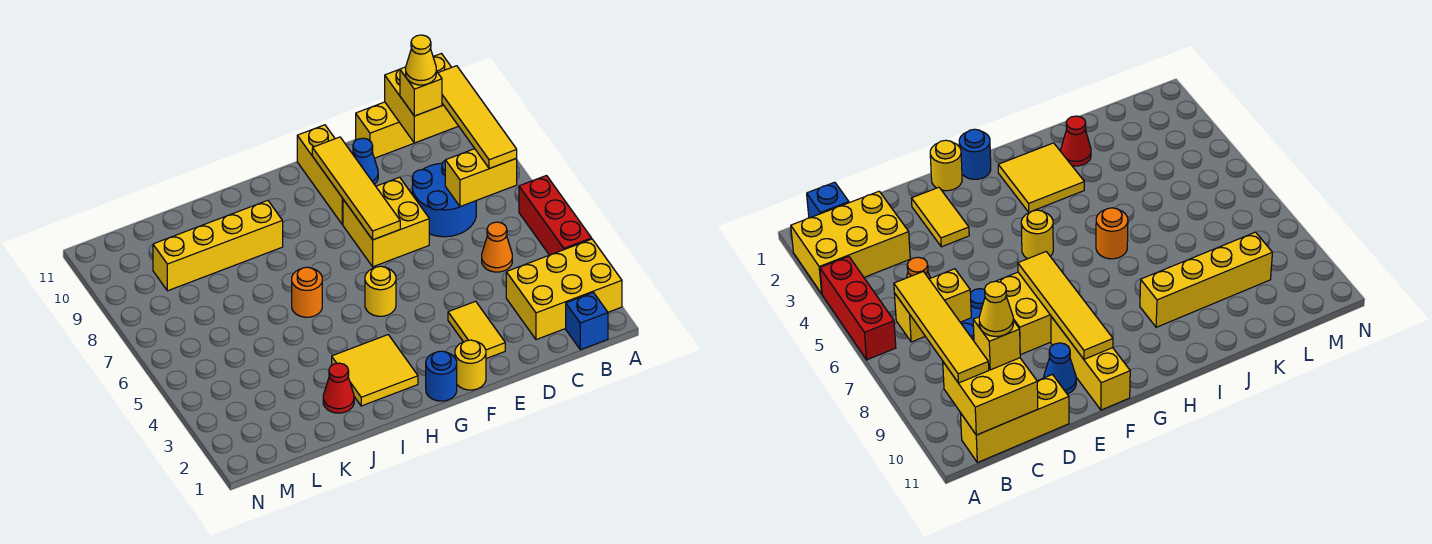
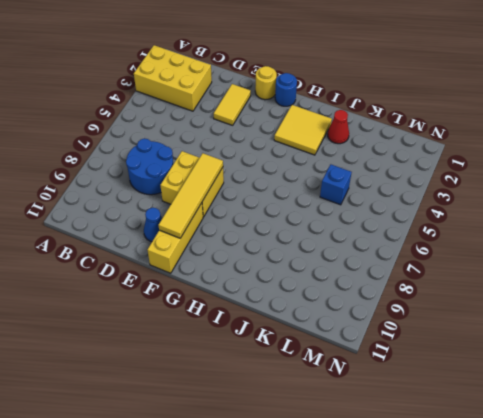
blue brick K5 level 1 -> blue brick B1 level 1
none -> red brick A4:A6 level 1
none -> yellow brick B11:D11 level 1
none -> orange cone C5 level 1

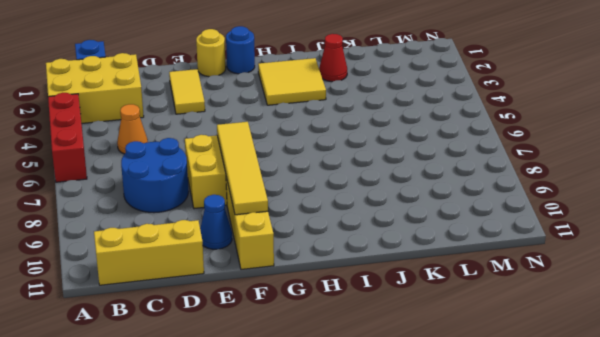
none -> yellow round brick G5 level 1
none -> orange round brick I6 level 1
none -> yellow brick I9:L9 level 1

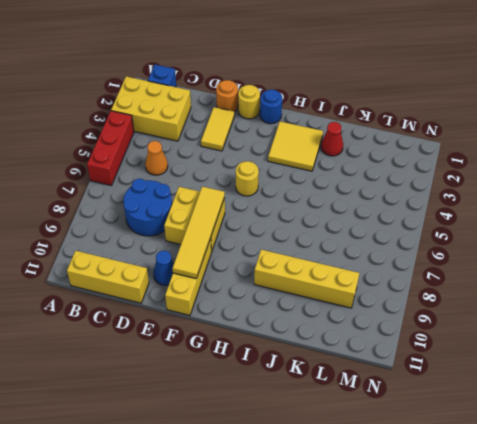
orange round brick E1 level 1 -> orange round brick I6 level 1
none -> yellow brick B7:C7 level 2
none -> yellow brick B10:C11 level 2
none -> yellow tile B7:B10 level 3

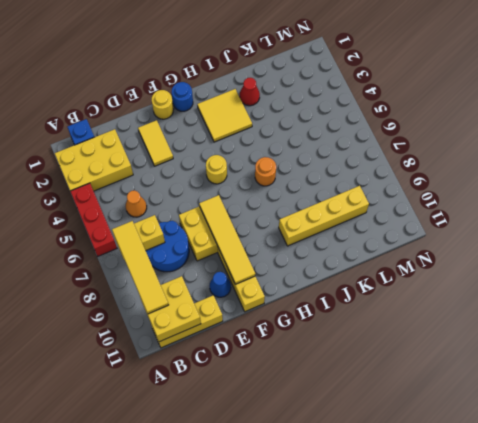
none -> yellow brick C10 level 3
none -> yellow cone C10 level 4

